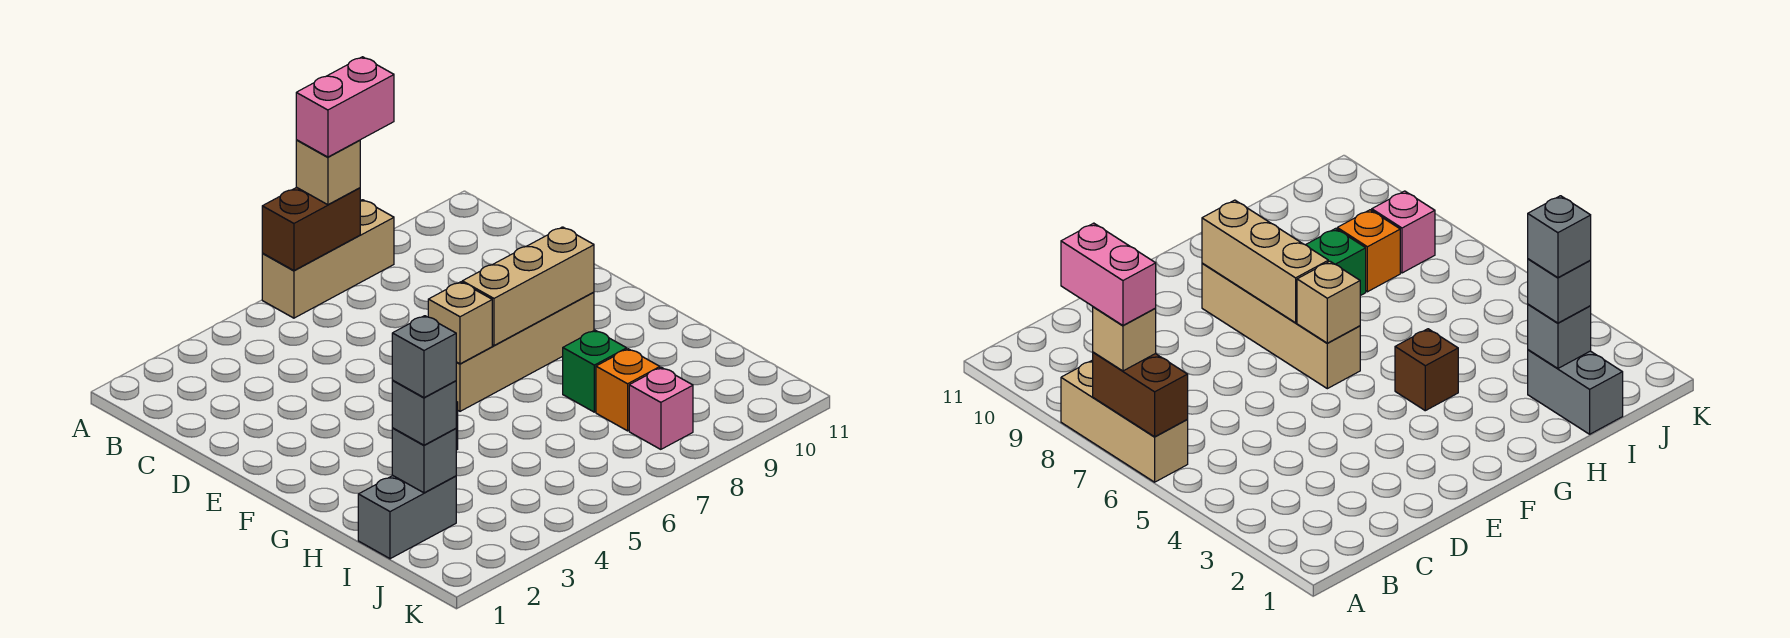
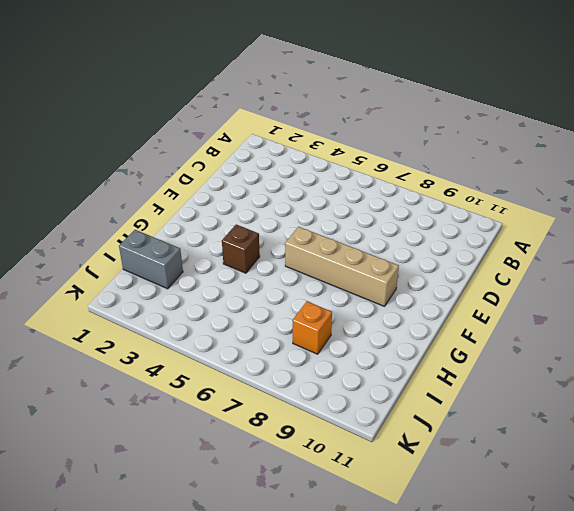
none -> tan brick A6:A8 level 1
none -> green brick H8 level 1
none -> pink brick J8 level 1

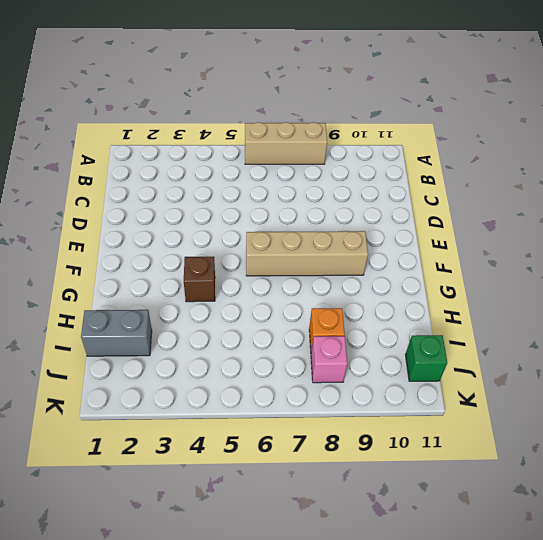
green brick J11 level 1 -> green brick H8 level 1
none -> brown brick A6:A7 level 2
none -> tan brick F6 level 2
none -> tan brick F7:F9 level 2

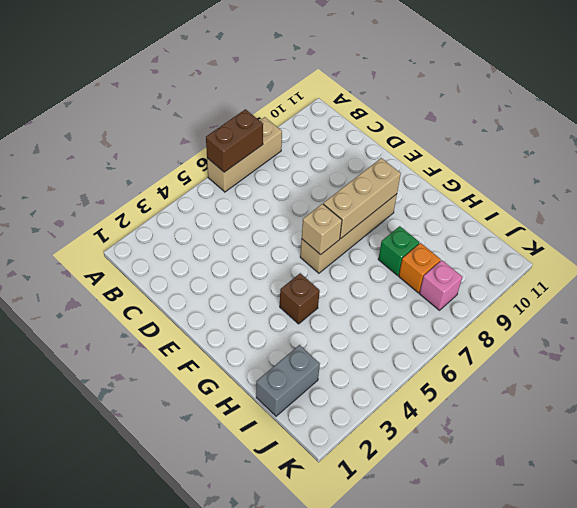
none -> grey brick I2 level 2
none -> tan brick A7 level 3
none -> grey brick I2 level 3

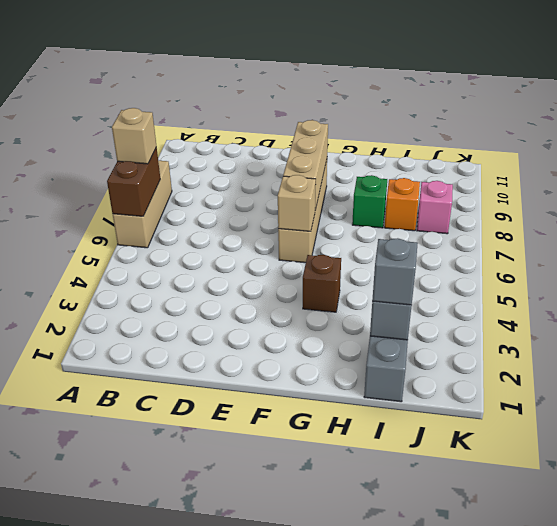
none -> pink brick A7:A8 level 4
none -> grey brick I2 level 4

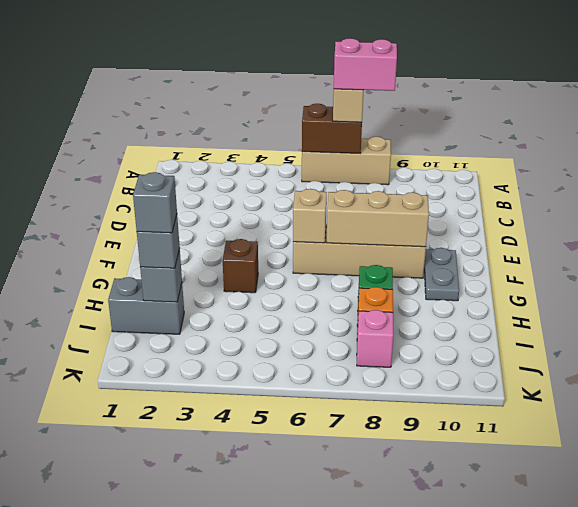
grey plate F10:G10 level 1 -> none

